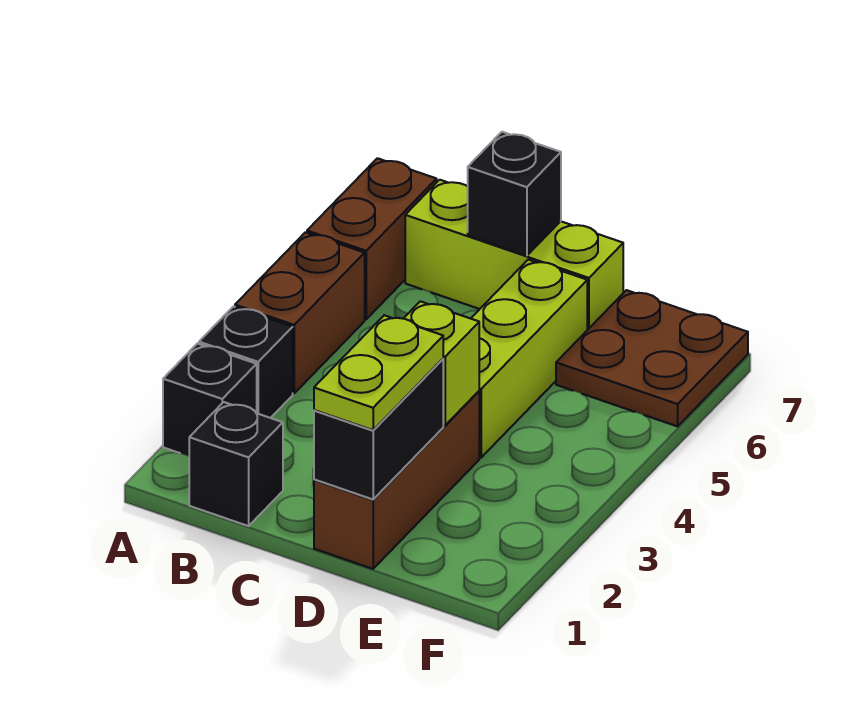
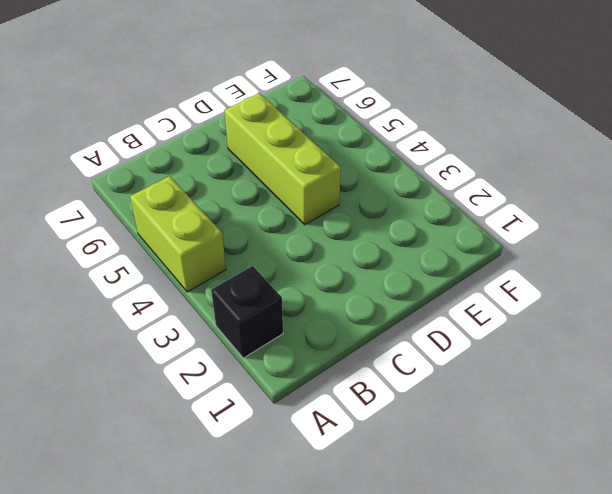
lime brick A4:A5 level 1 -> brown brick A4:A5 level 1
none -> black brick A3 level 1
none -> brown brick A6:A7 level 1
none -> black brick B1 level 1

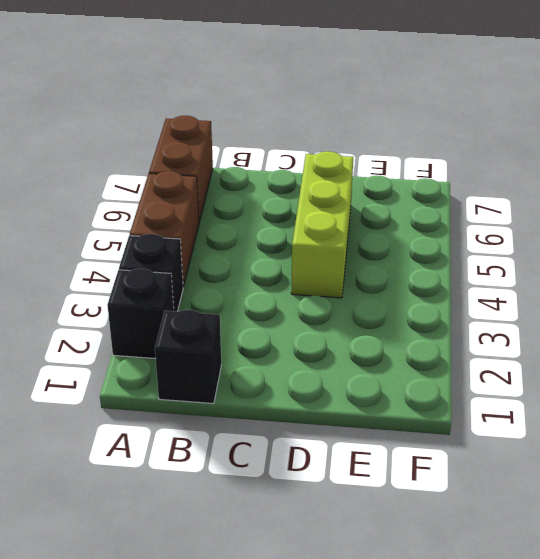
none -> lime brick B7:D7 level 1
none -> brown brick D1:D3 level 1
none -> brown plate E6:F7 level 1

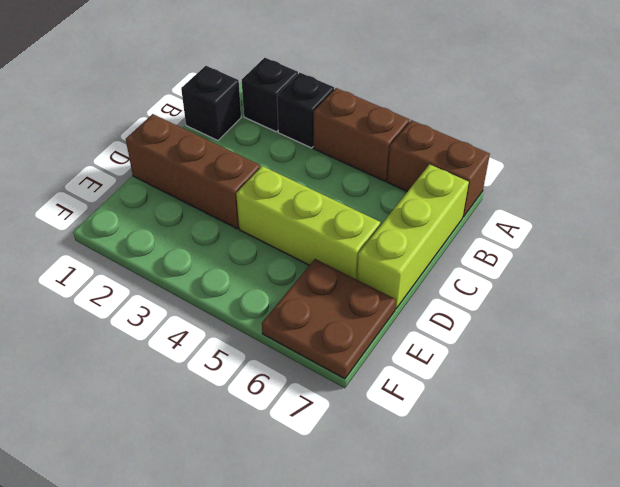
none -> black brick C7 level 2
none -> black brick D1:D2 level 2
none -> lime brick D3 level 2

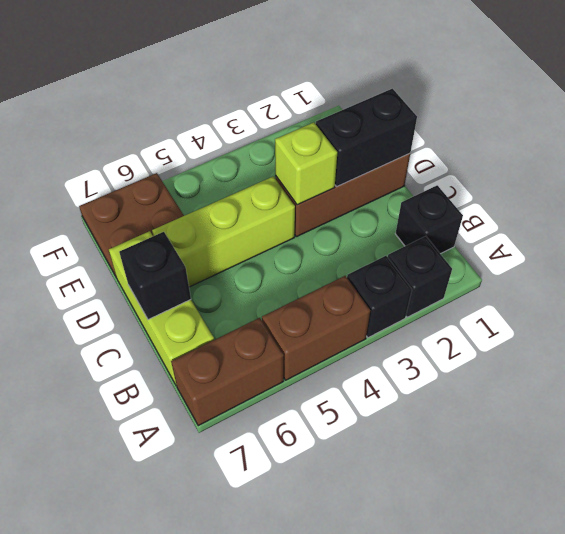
none -> lime plate D1:D2 level 3

